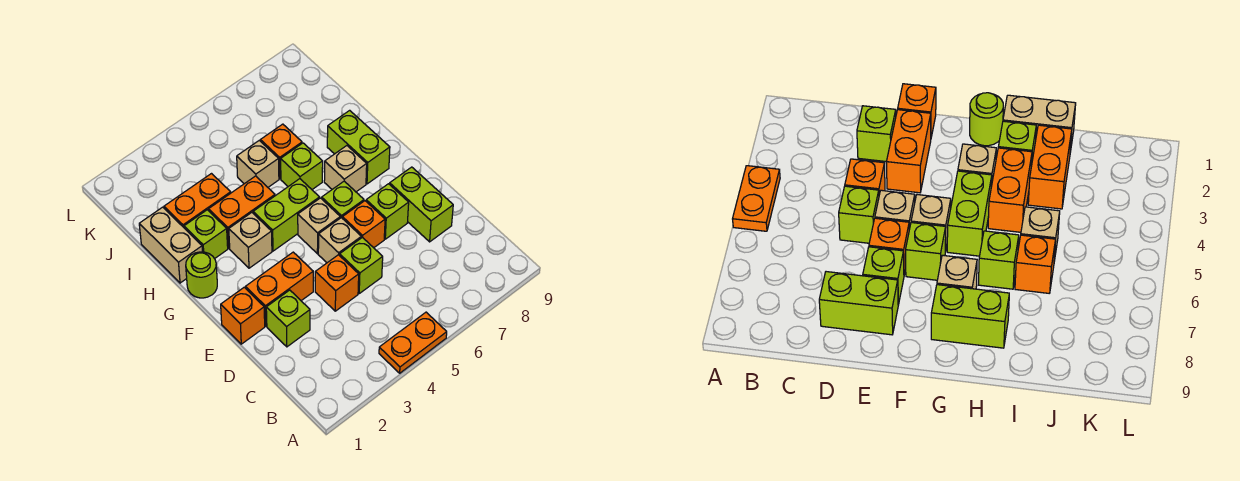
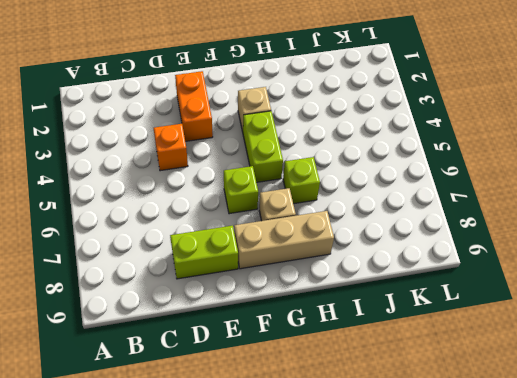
tan brick F8:H8 level 1 -> lime brick G8:H8 level 1
none -> orange plate A4:A5 level 1
none -> lime brick D2 level 1
none -> lime brick D5 level 1

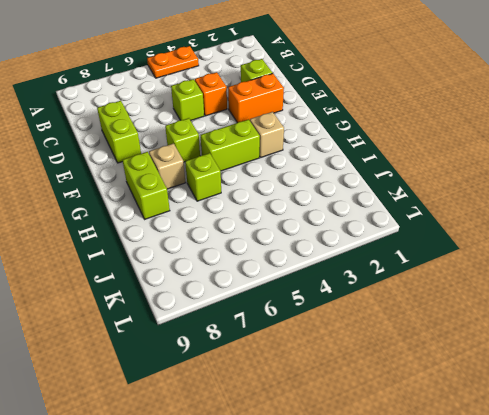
none -> orange brick E1 level 1
none -> tan brick E5 level 1
none -> orange brick E6 level 1

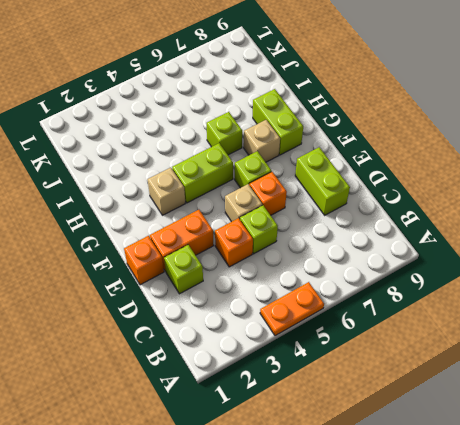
none -> lime brick E7 level 1
none -> tan brick F5 level 1
none -> lime round brick G1 level 1

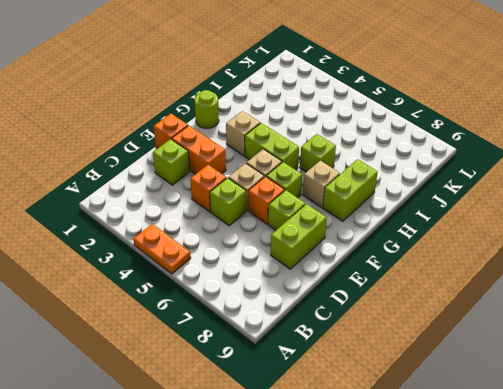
none -> tan brick H1:I1 level 1
none -> lime brick H2 level 1
none -> orange brick H3:H4 level 1

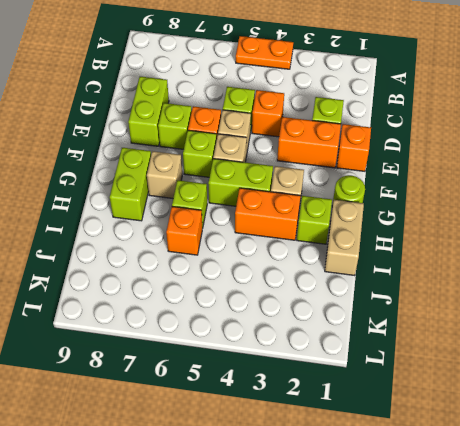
none -> orange brick I2:I3 level 1
none -> tan brick I5 level 1

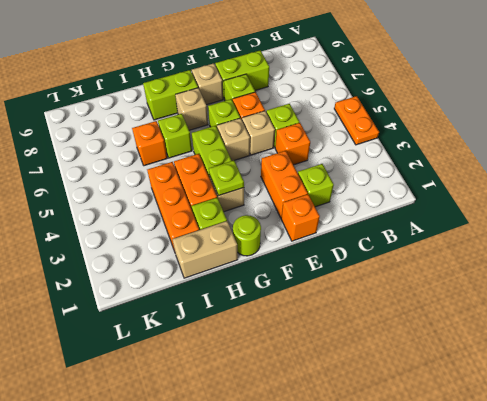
tan brick F8 level 1 -> tan brick I5 level 1
lime plate G3 level 2 -> none
orange brick I2:I4 level 1 -> orange brick I2:I3 level 1

